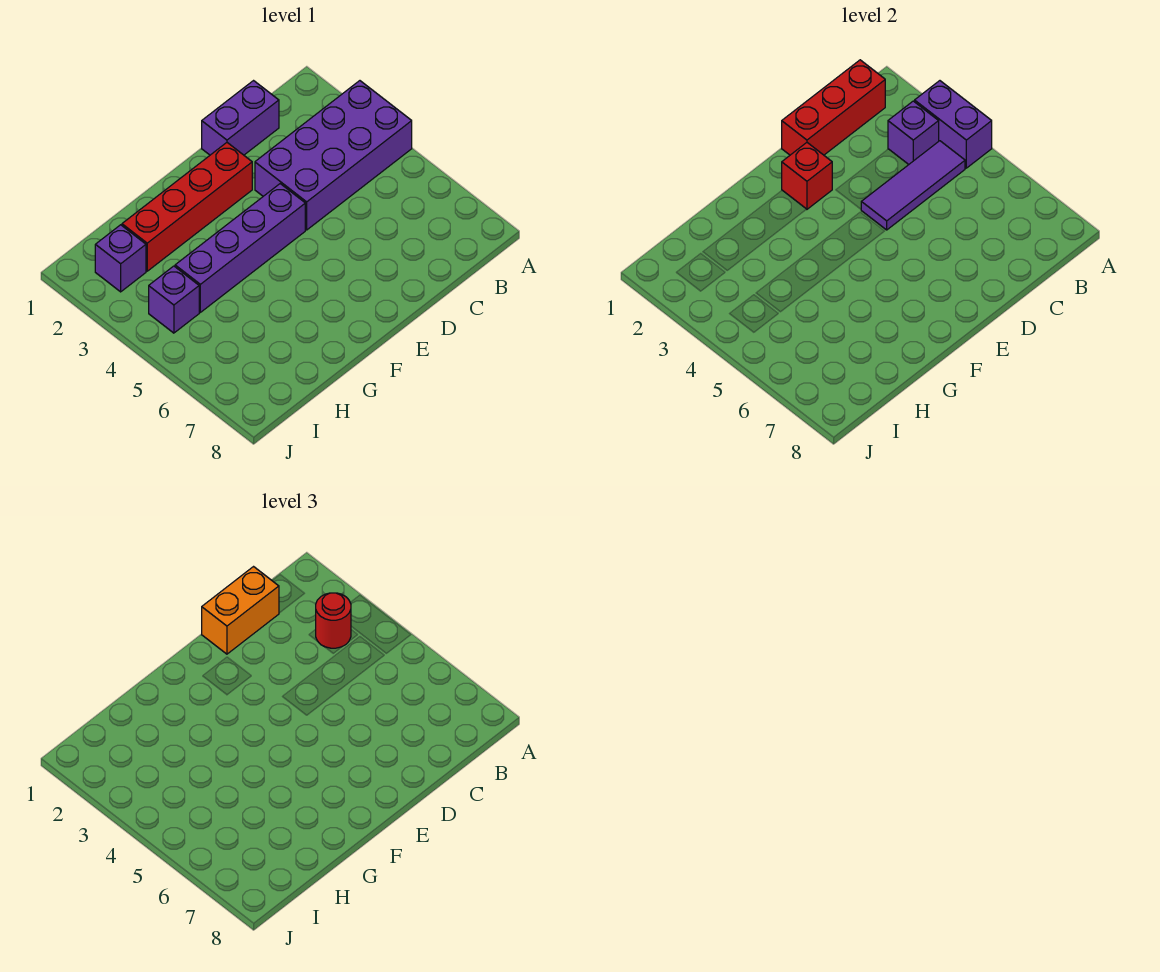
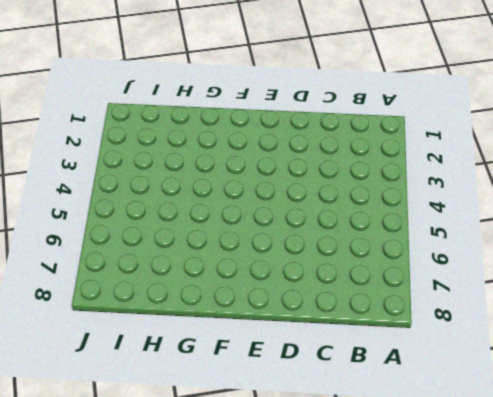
none -> purple brick A3:D4 level 1
none -> purple brick C1:D1 level 1
none -> red brick E2:H2 level 1

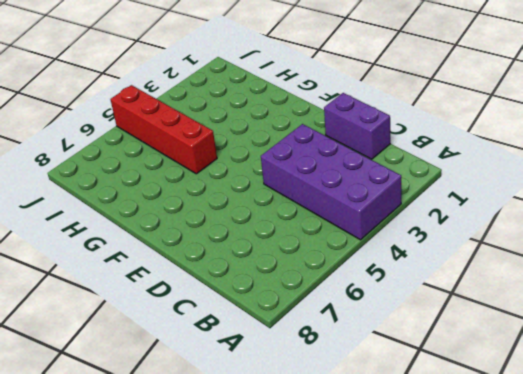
red brick G5:J5 level 1 -> red brick E2:H2 level 1
none -> purple brick E4:H4 level 1
none -> purple brick I2 level 1
none -> purple brick I4 level 1

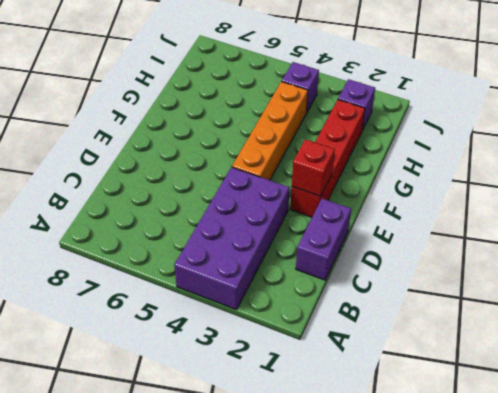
orange brick E4:H4 level 1 -> purple brick E4:H4 level 1
none -> purple brick A3:A4 level 2
none -> red brick B1:D1 level 2
none -> purple brick B3 level 2

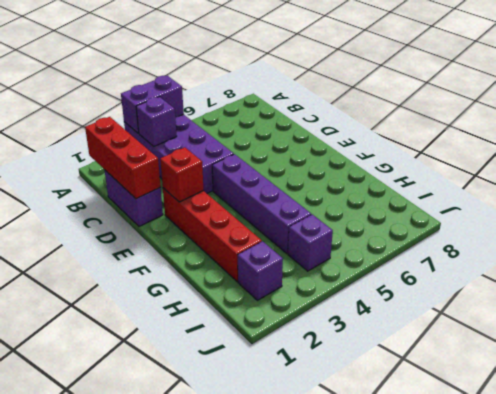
none -> purple tile B4:D4 level 2
none -> red round brick B3 level 3
none -> orange brick C1:D1 level 3

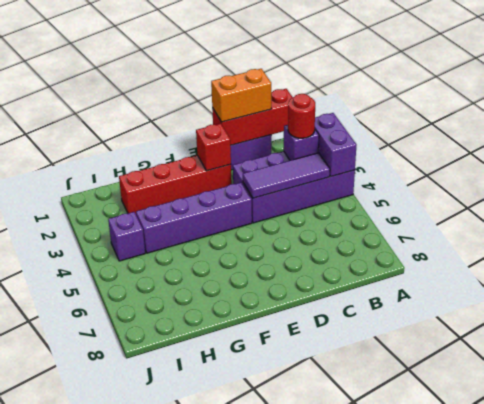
none -> purple brick I2 level 1

